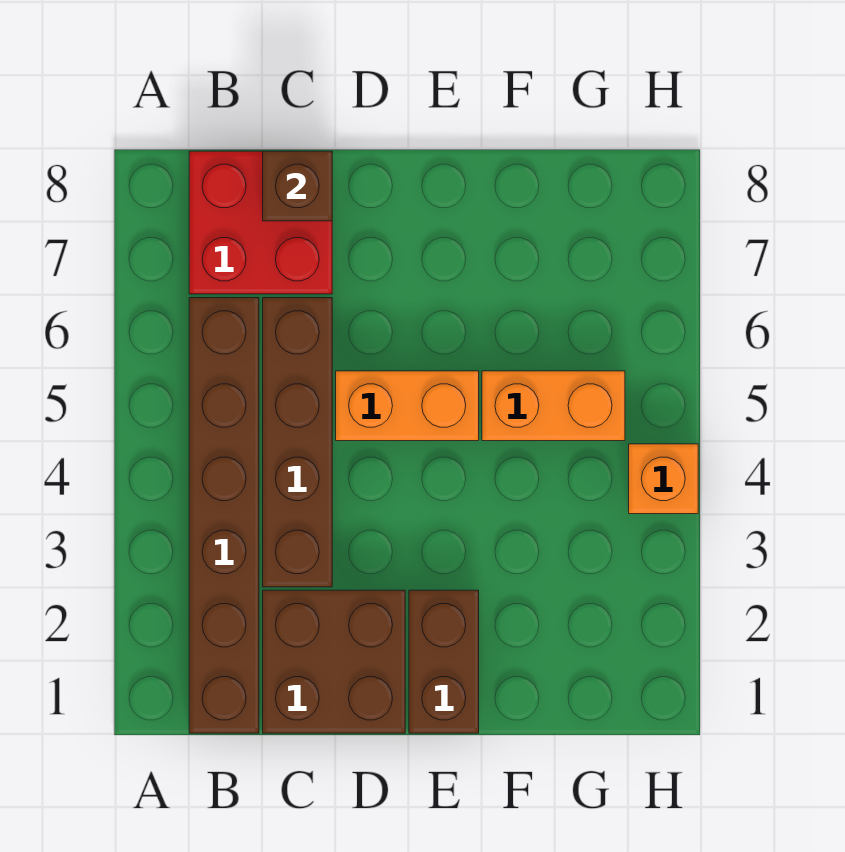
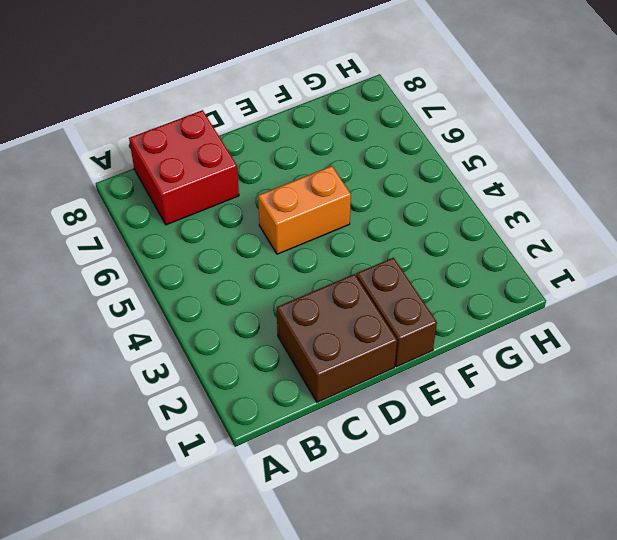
none -> brown brick B1:B6 level 1
none -> brown brick C3:C6 level 1

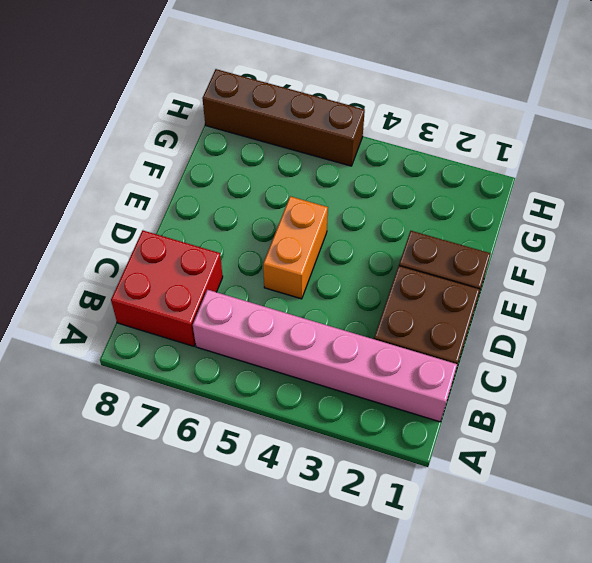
pink brick B1:B6 level 1 -> brown brick B1:B6 level 1
brown brick H5:H8 level 1 -> brown brick C3:C6 level 1
none -> orange brick F5:G5 level 1
none -> orange brick H4 level 1

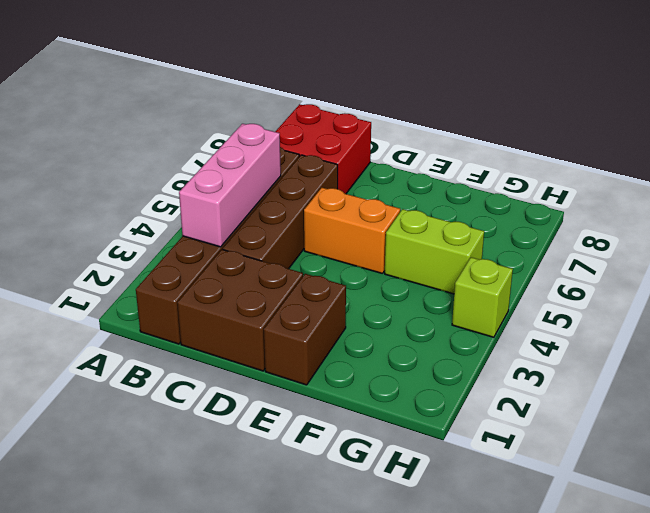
pink brick B3:B5 level 2 -> none
lime brick F5:G5 level 1 -> orange brick F5:G5 level 1
lime brick H4 level 1 -> orange brick H4 level 1
none -> brown brick C8 level 2

